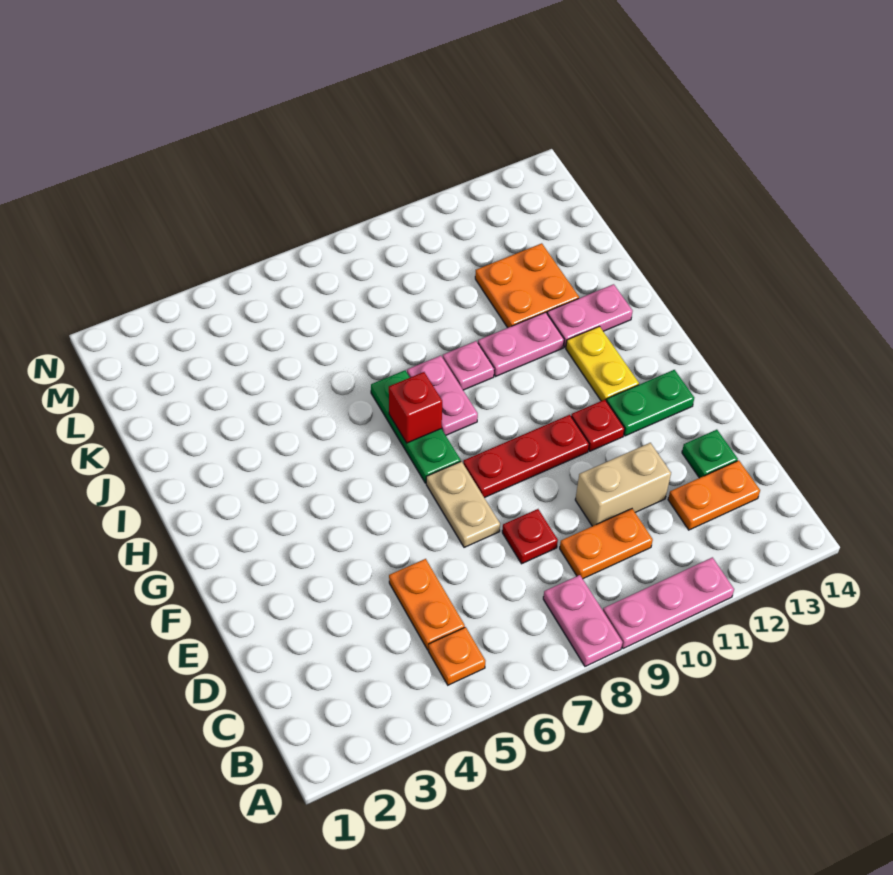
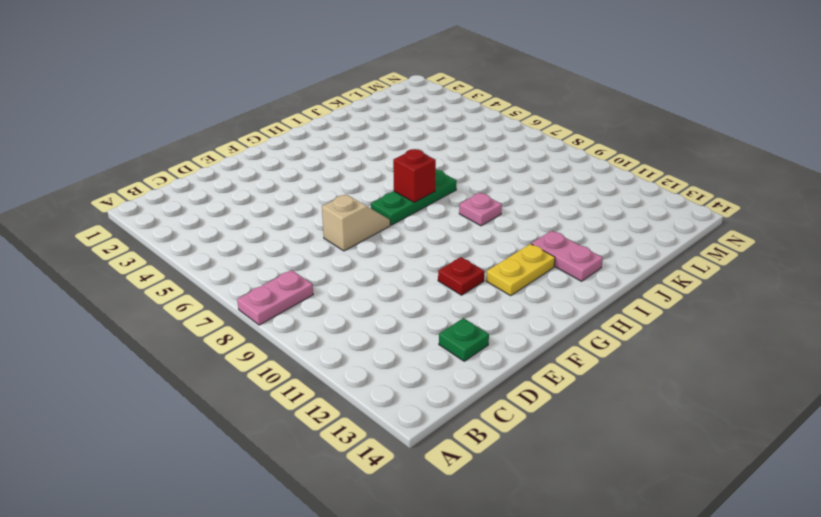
tan slope E7:F7 level 1 top E -> tan plate E7:F7 level 1
none -> pink plate A9:A11 level 1
none -> orange plate B5 level 1
none -> orange plate C5:D5 level 1

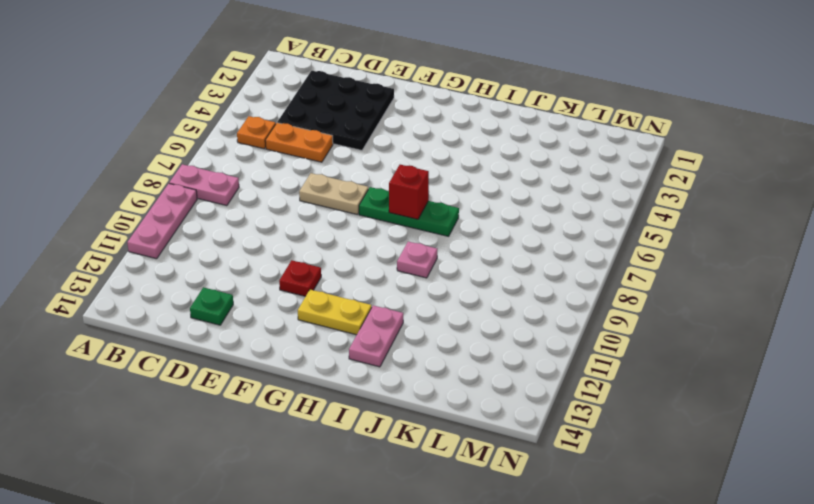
black plate C2:E4 level 1 -> none
none -> orange plate C9:C10 level 1
none -> orange plate C12:C13 level 1
none -> red plate D8 level 1

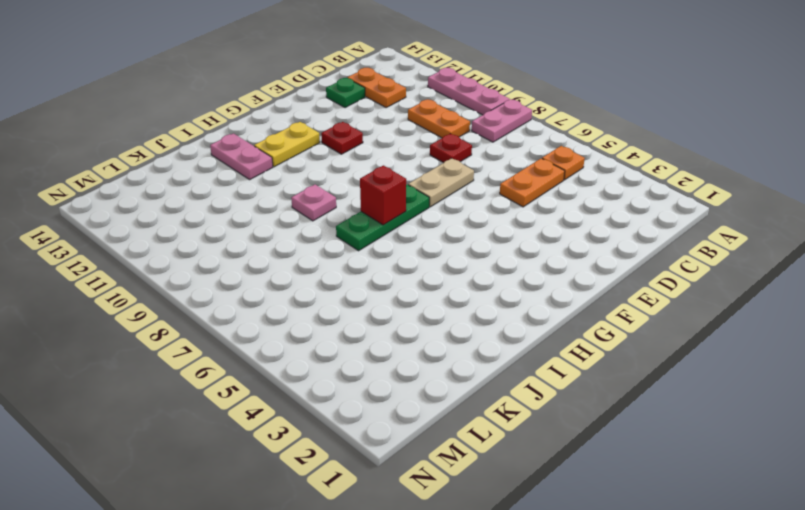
none -> tan brick D10:D11 level 1
none -> red plate F8:F10 level 1
none -> green plate F12:F13 level 1

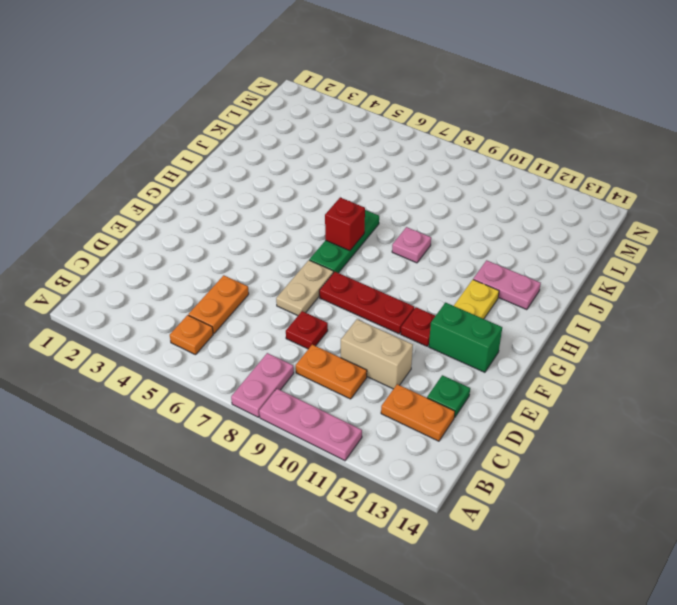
green brick F12:F13 level 1 -> green plate F12:F13 level 1
none -> pink plate H8:I8 level 1
none -> pink plate I10:I11 level 1
none -> orange plate J11:K12 level 1

